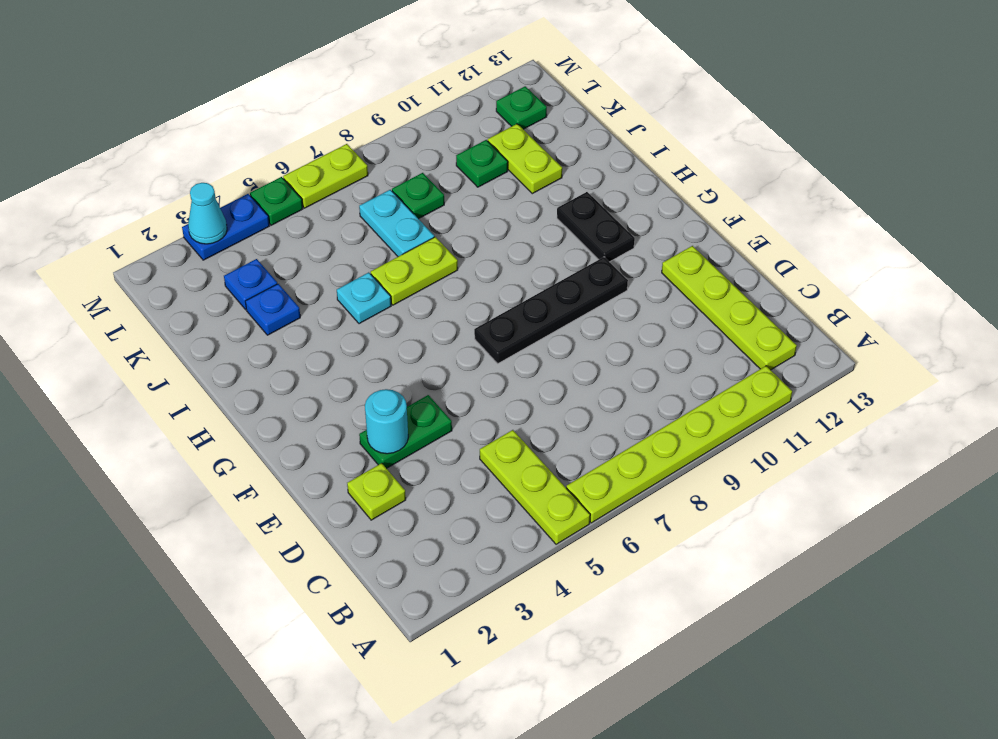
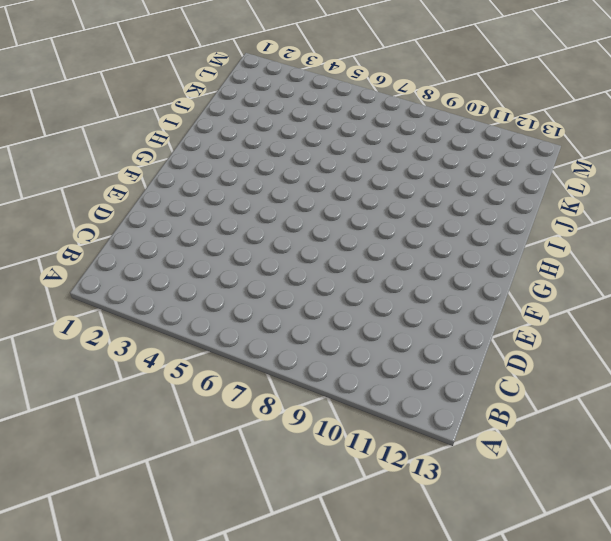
none -> lime plate A5:C5 level 1
none -> lime plate A6:A11 level 1
none -> lime plate B12:E12 level 1

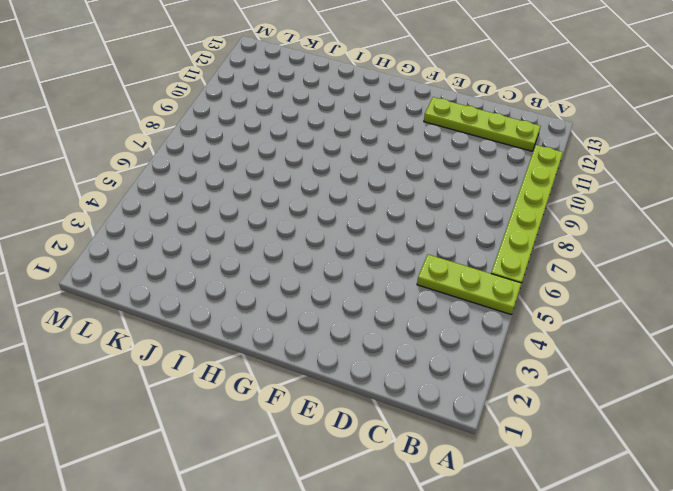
none -> lime plate D2 level 1
none -> green plate E3:E4 level 1
none -> black plate F7:F10 level 1

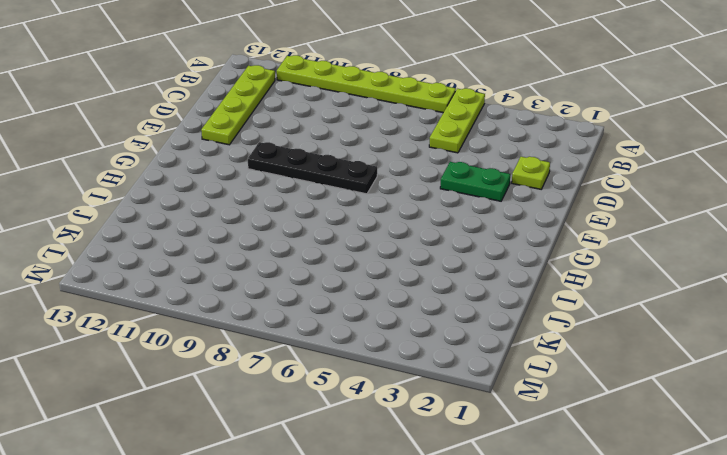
none -> black plate G11:H11 level 1
none -> cyan plate I5 level 1
none -> lime plate I6:I7 level 1

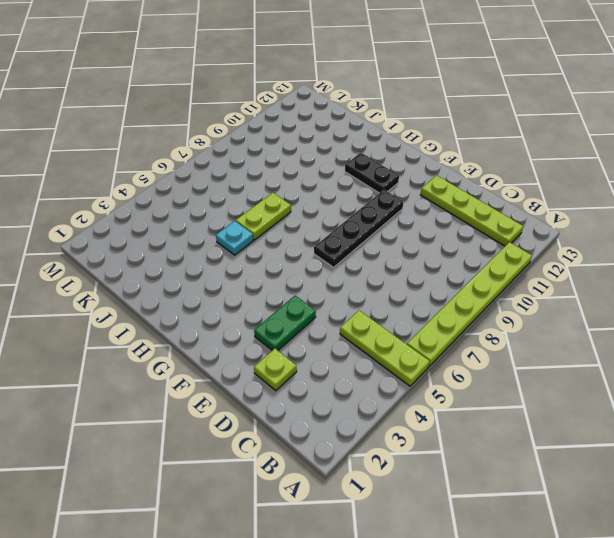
none -> blue plate J3 level 1
none -> cyan plate J7:K7 level 1
none -> lime plate J11:K11 level 1

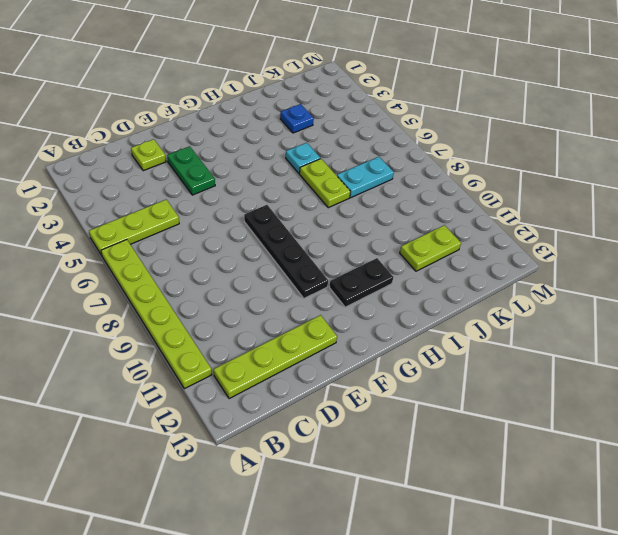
none -> blue plate K3 level 1
none -> green plate K8 level 1
none -> green plate K10 level 1

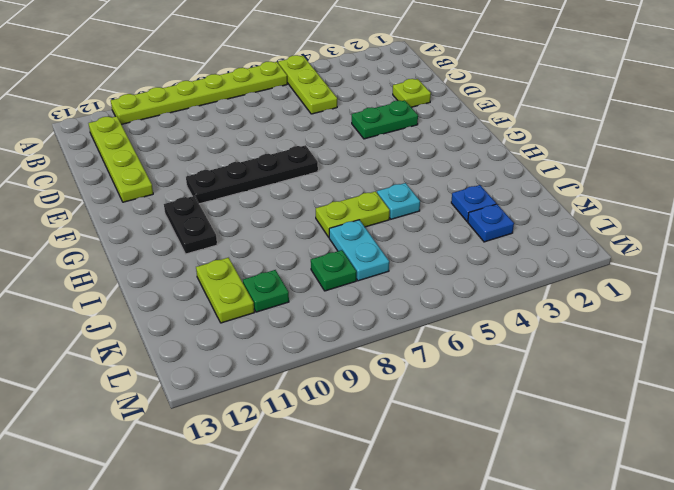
none -> green plate L12 level 1
none -> blue plate M3:M4 level 1
none -> green plate M5 level 1

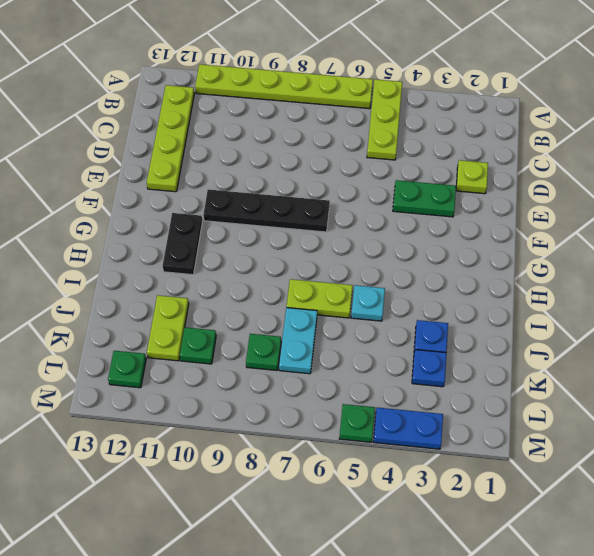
none -> lime plate M6:M7 level 1
none -> cyan round brick E3 level 2
none -> cyan cone M3 level 2

